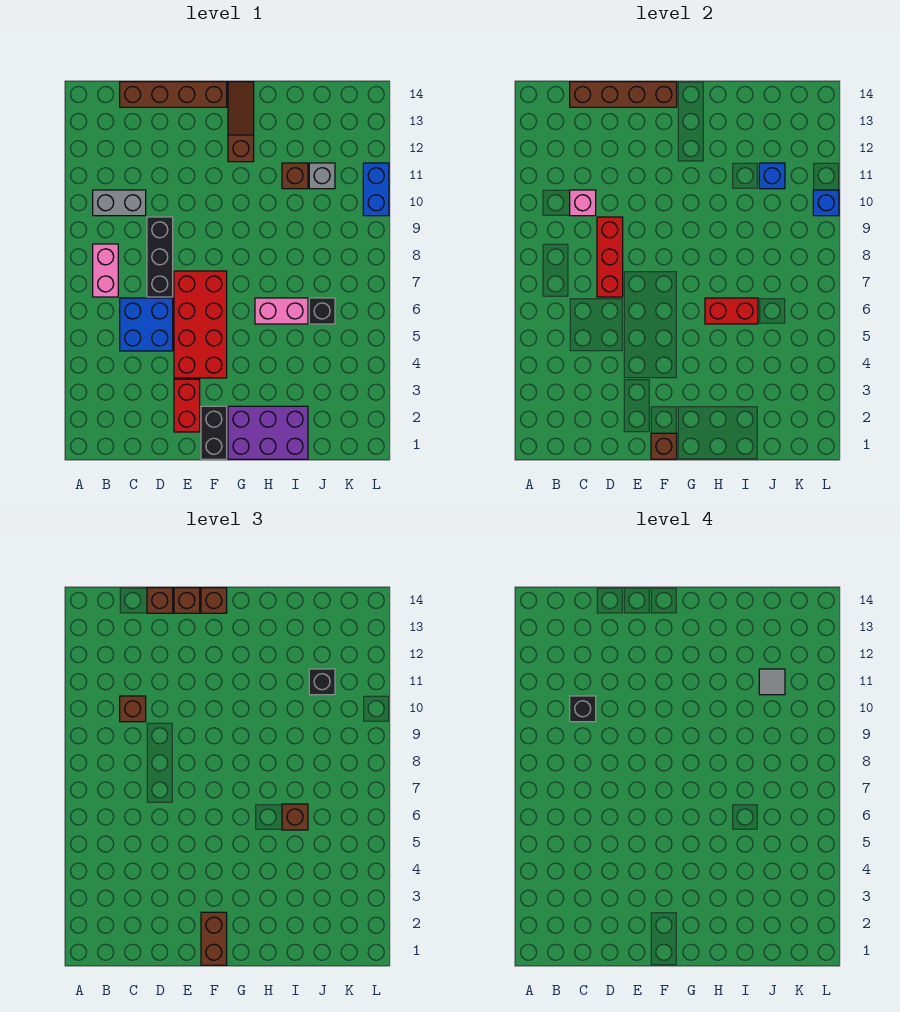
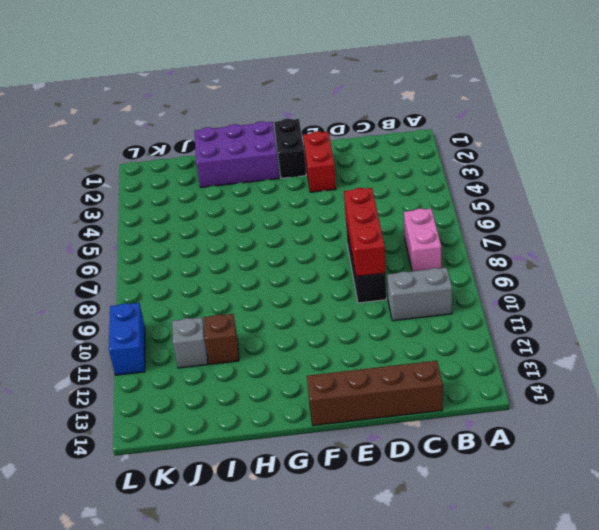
none -> blue brick C5:D6 level 1
none -> red brick E4:F7 level 1
none -> brown slope G12:G14 level 1 top 12
none -> pink brick H6:I6 level 1

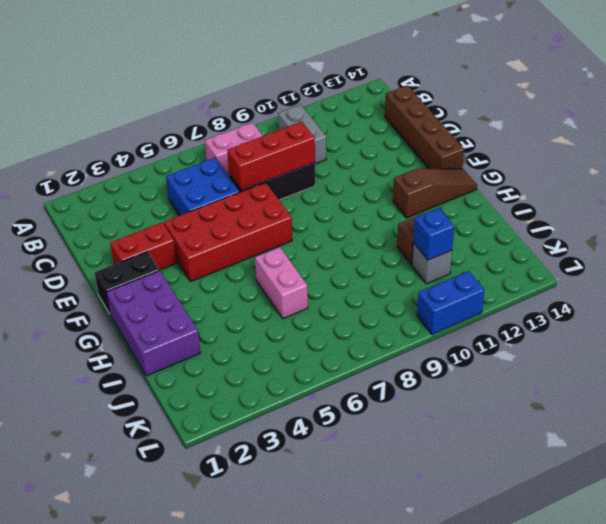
none -> black brick J6 level 1
none -> pink brick C10 level 2
none -> brown brick C14:F14 level 2
none -> brown brick F1 level 2

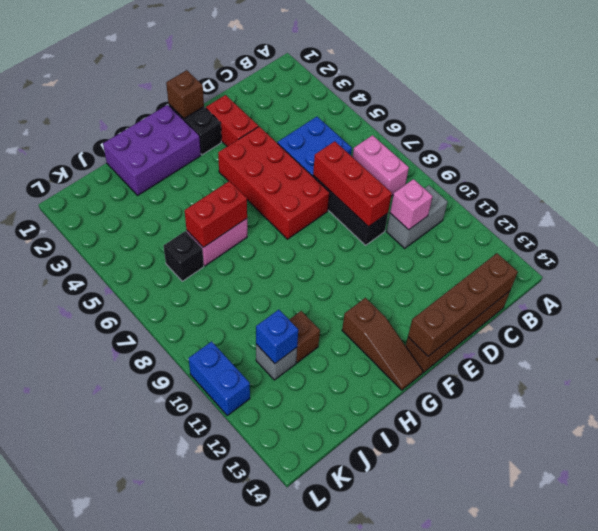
none -> blue brick L10 level 2
none -> brown brick C10 level 3
none -> brown brick D14 level 3
none -> brown brick E14 level 3

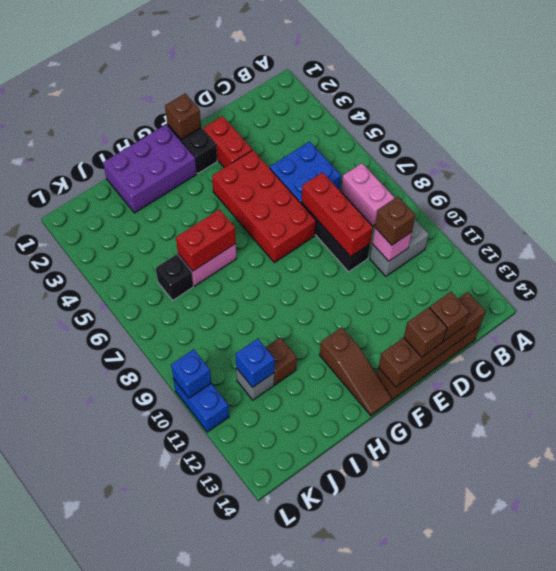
none -> brown brick F1:F2 level 3
none -> brown brick F14 level 3
none -> brown brick I6 level 3
none -> black brick J11 level 3

